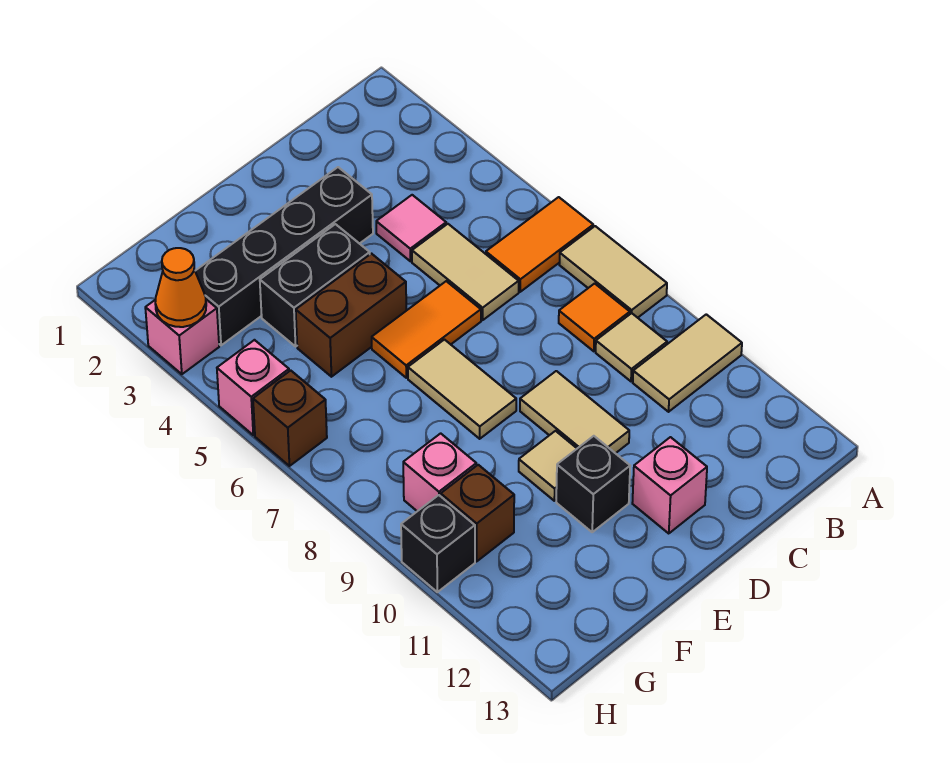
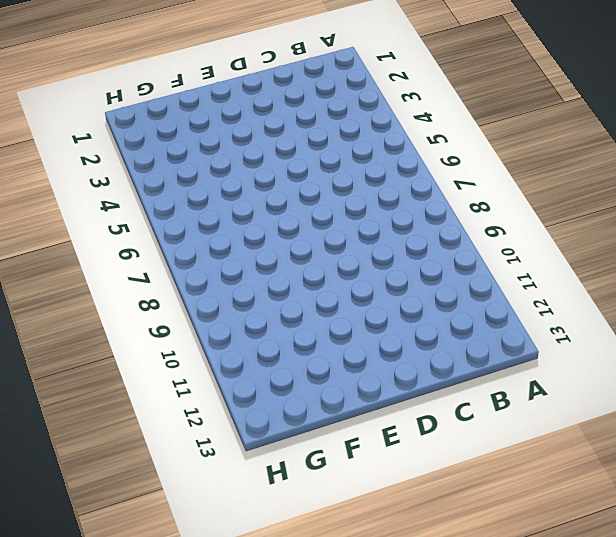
none -> orange tile A6:B6 level 1
none -> tan tile A7:A8 level 1
none -> tan tile A10:B10 level 1

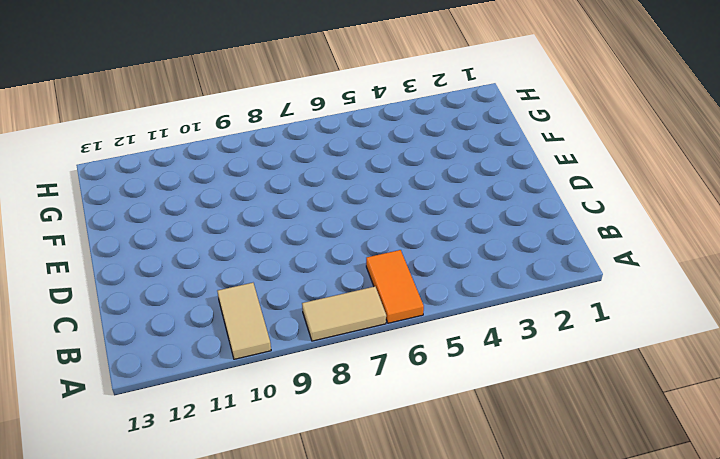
none -> orange tile B8 level 1
none -> tan tile B9 level 1
none -> pink tile C4 level 1

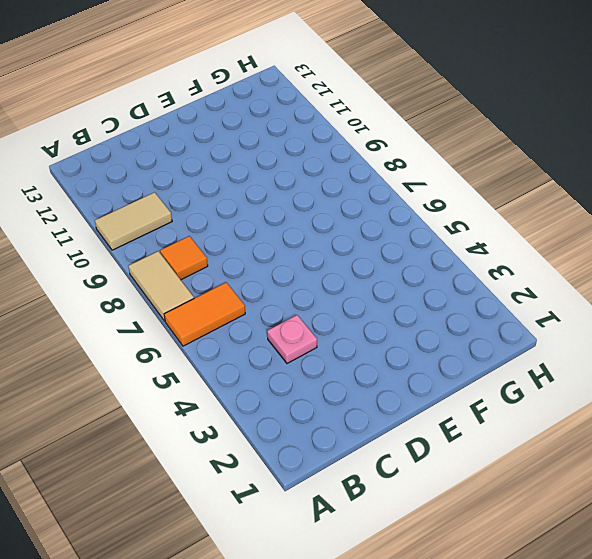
pink plate C4 level 1 -> pink tile C4 level 1
none -> tan tile B9 level 1
none -> tan tile C5:C6 level 1
none -> black brick D3:G3 level 1

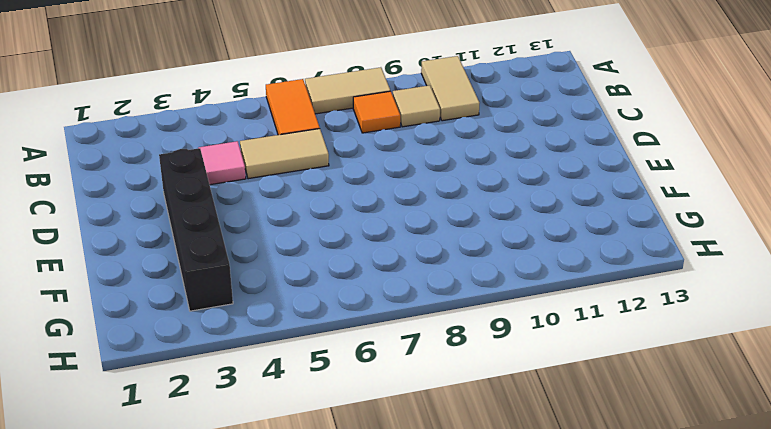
none -> orange tile D6:E6 level 1
none -> tan tile D9:D10 level 1
none -> pink brick D12 level 1

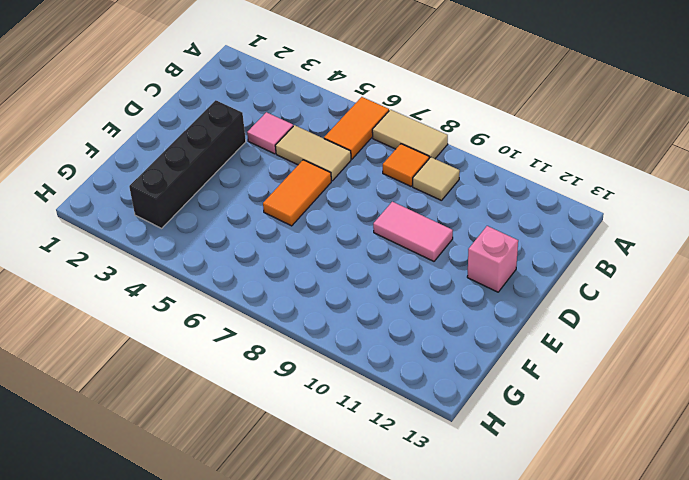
pink tile D9:D10 level 1 -> tan tile D9:D10 level 1
none -> tan tile A10:B10 level 1
none -> black brick E4:F4 level 1
none -> brown brick E5:F5 level 1

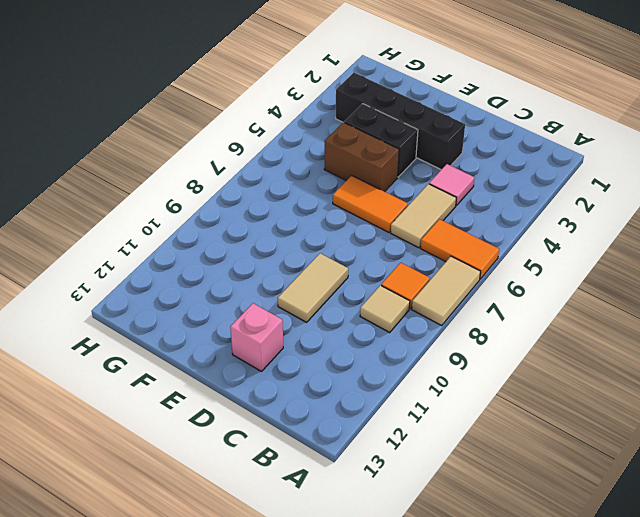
none -> tan tile A10:B10 level 1
none -> tan tile E7:E8 level 1
none -> tan tile E10 level 1

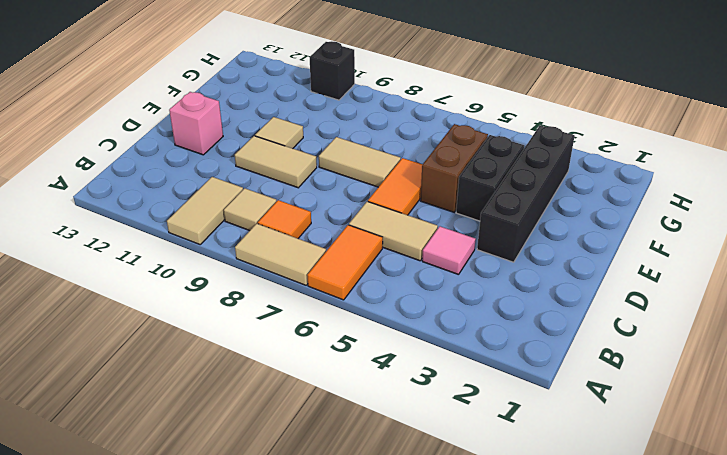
none -> black brick E11 level 1
none -> pink brick G9 level 1
none -> brown brick G10 level 1

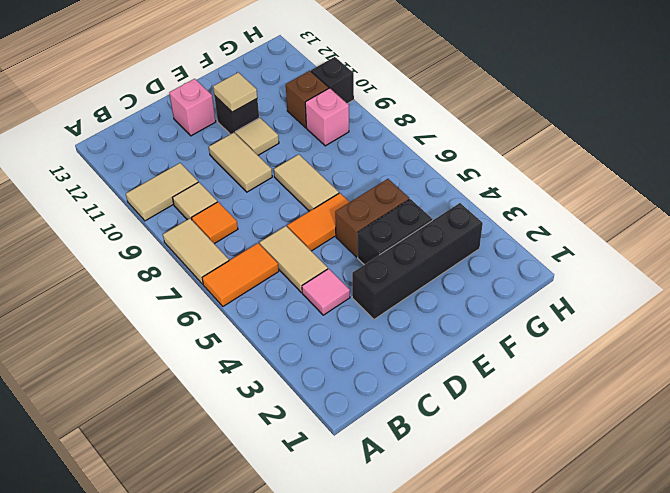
tan tile E11 level 2 -> none
none -> pink brick H3 level 1
none -> pink brick H5 level 1
none -> brown brick H6 level 1

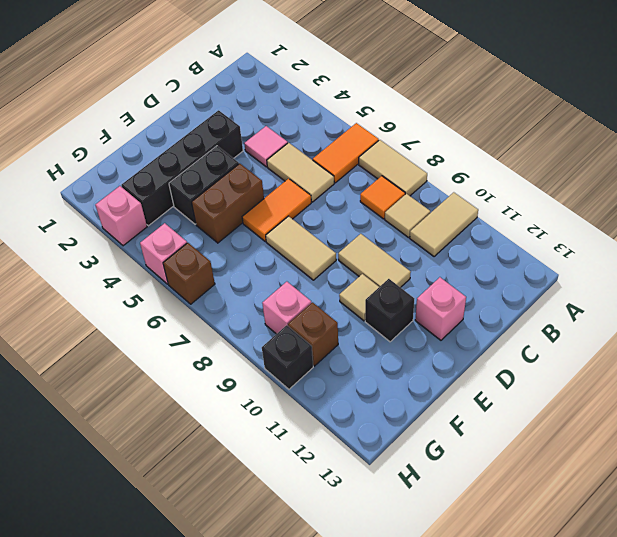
none -> orange cone H3 level 2

